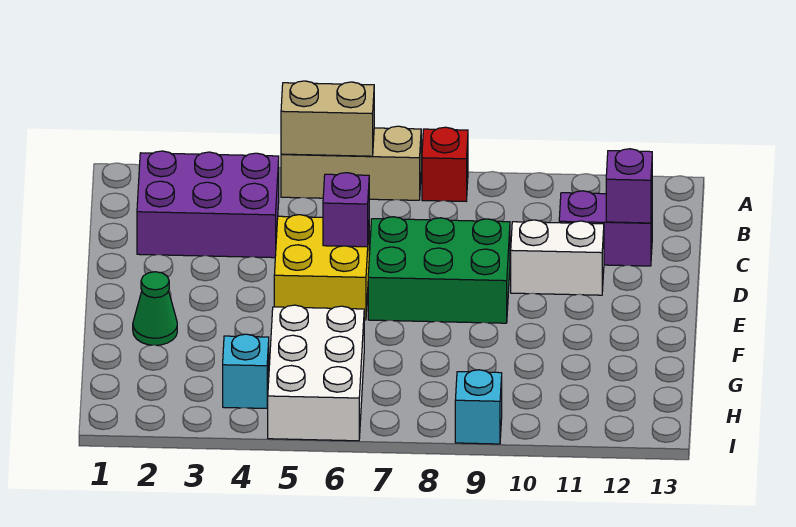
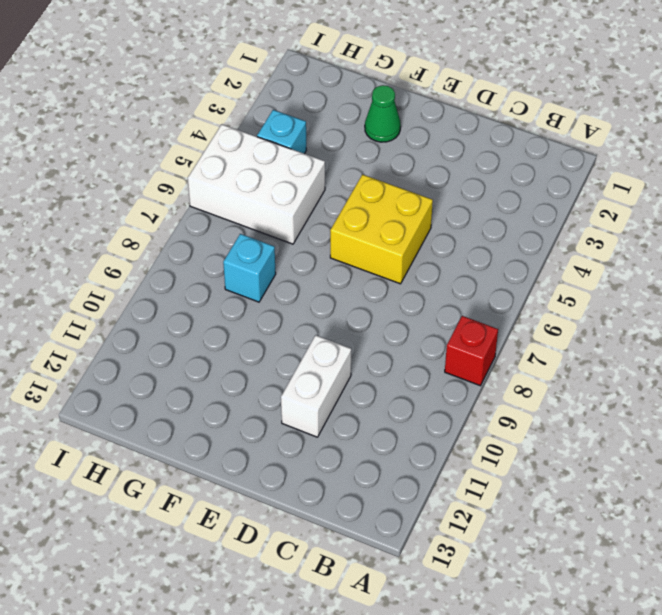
cyan brick G8 level 1 -> cyan brick I9 level 1
none -> tan brick A5:A7 level 1
none -> purple brick B2:C4 level 1
none -> purple brick C11:C12 level 1

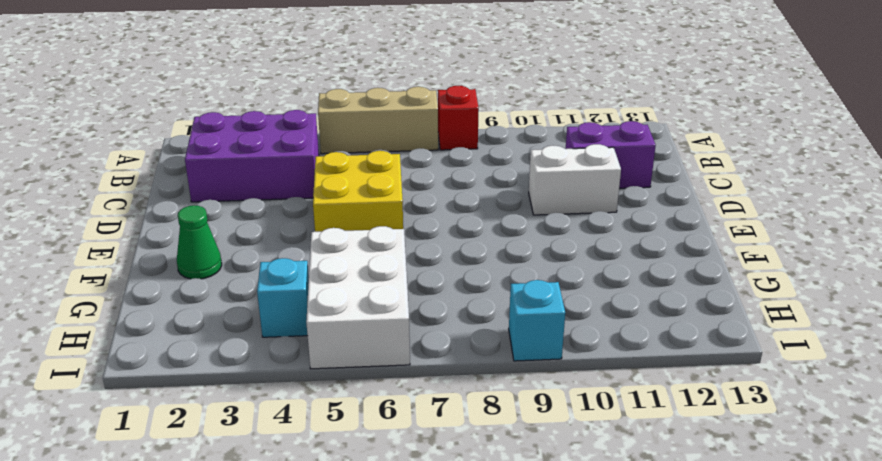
none -> green brick D7:E9 level 1
none -> tan brick A5:A6 level 2
none -> purple brick C12 level 2

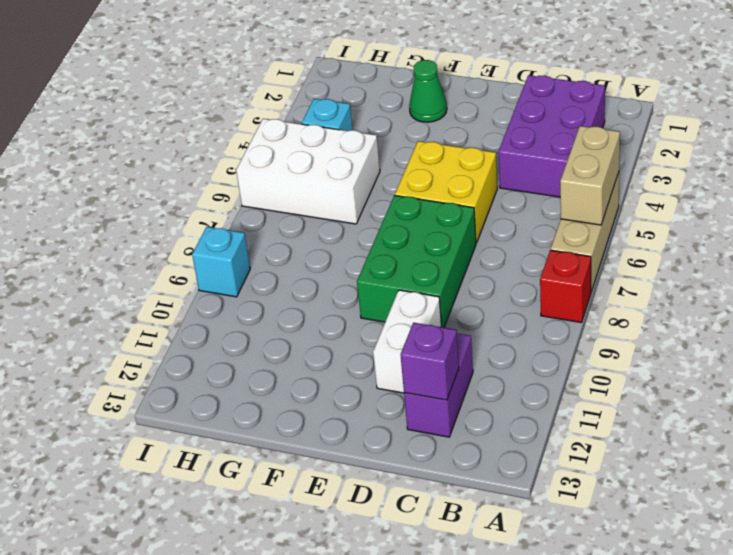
none -> purple brick D6 level 2

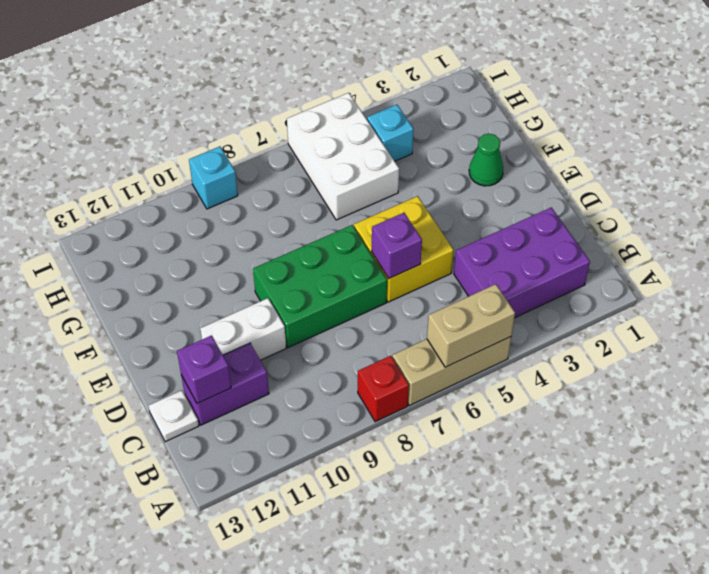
white plate C13 level 1 -> none

